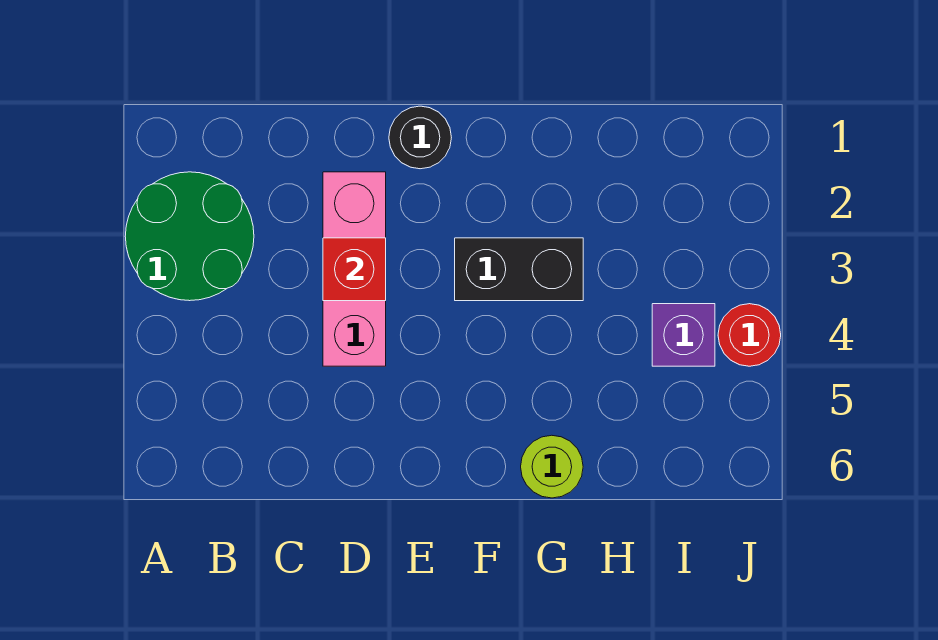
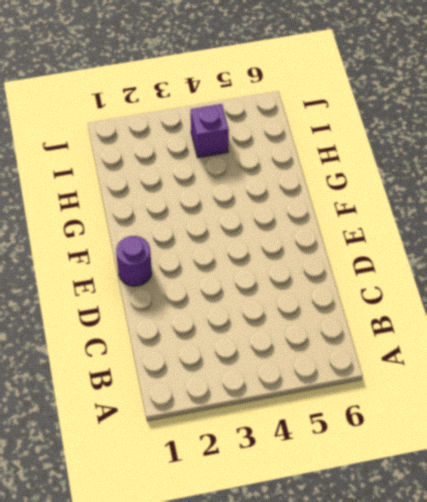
purple round brick E1 level 1 -> black round brick E1 level 1
none -> green round brick A2:B3 level 1
none -> pink brick D2:D4 level 1

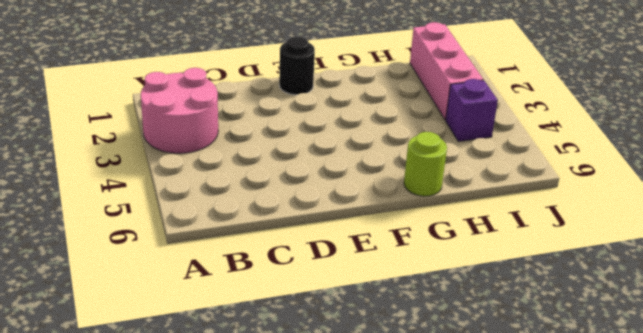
pink round brick A2:B3 level 1 -> green round brick A2:B3 level 1
pink brick I1:I3 level 1 -> pink brick D2:D4 level 1
none -> black brick F3:G3 level 1
none -> red round brick J4 level 1

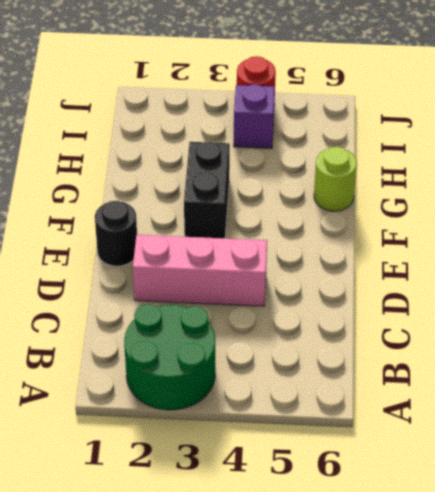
none -> red brick D3 level 2

